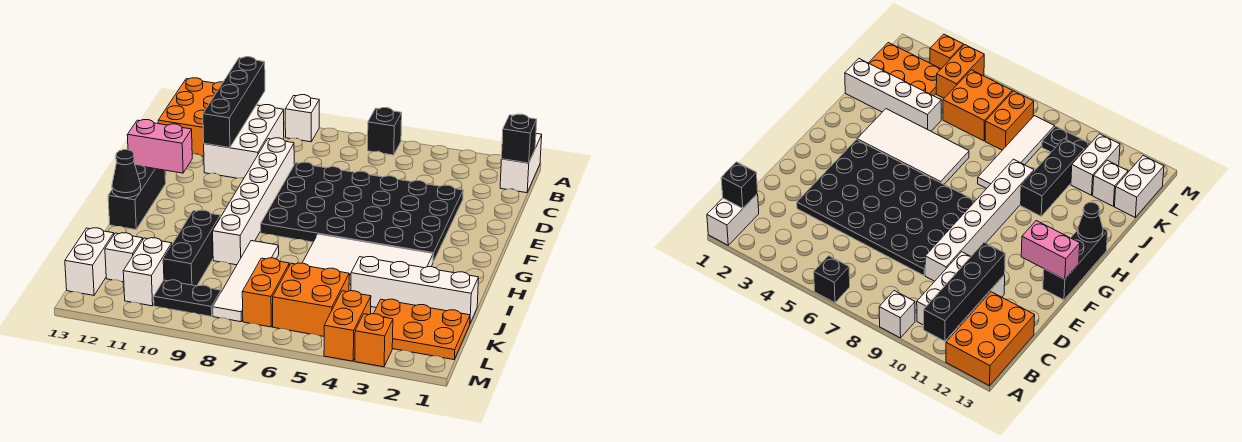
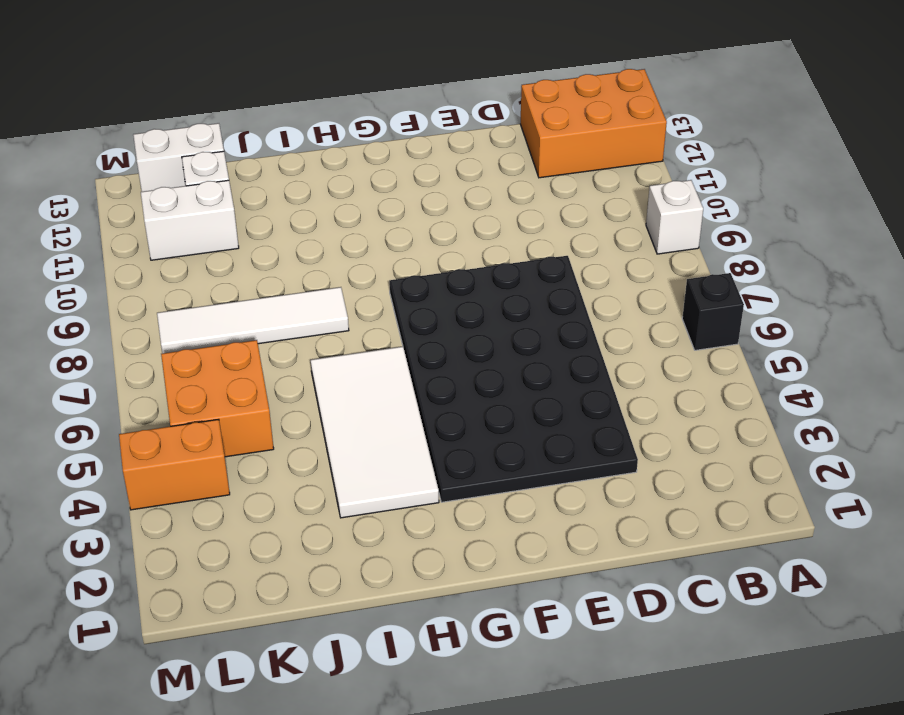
none -> white brick A1:B1 level 1
none -> white brick B10:D11 level 1
none -> white brick D9:I9 level 1

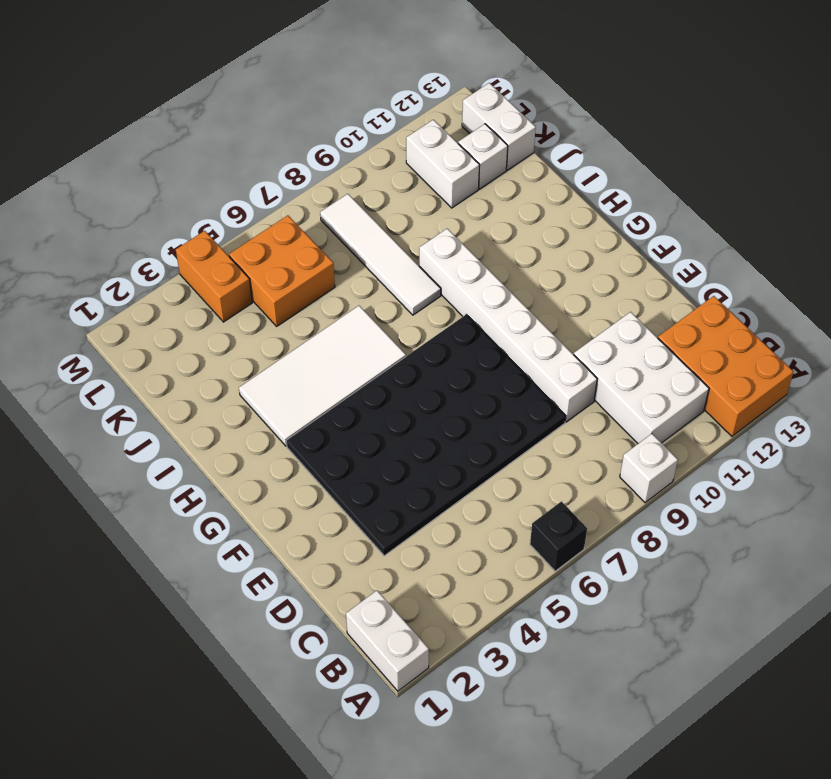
none -> black brick F13:H13 level 1
none -> black brick I10:K10 level 1
none -> white brick J1:J4 level 1

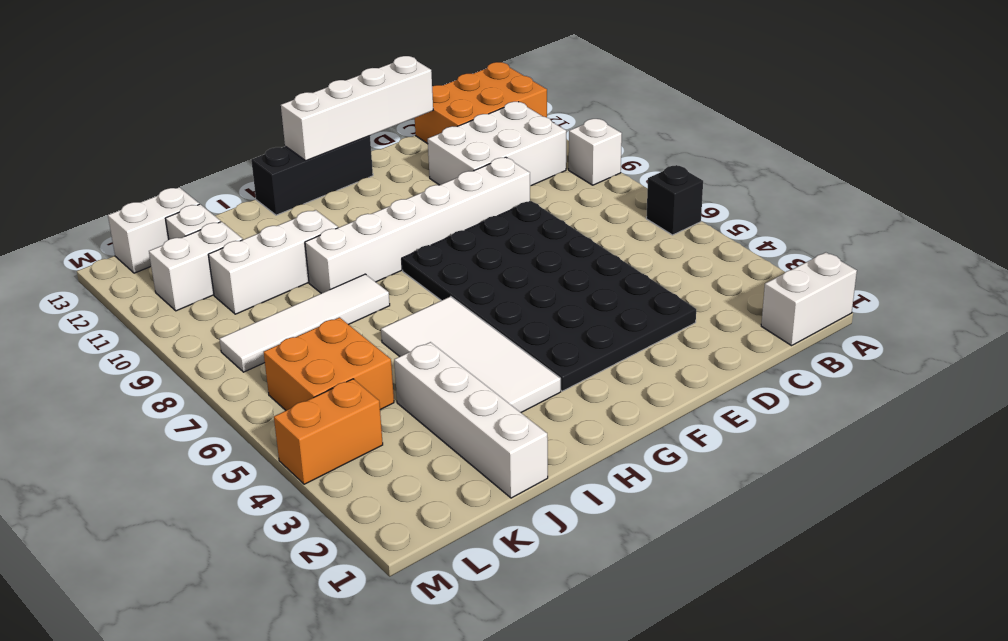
white brick D13:G13 level 2 -> pink brick F12:F13 level 2
white brick I10:K10 level 1 -> black brick I10:K10 level 1
none -> orange plate K1:L3 level 1
none -> orange brick K7:L7 level 1
none -> black plate L9:L10 level 1

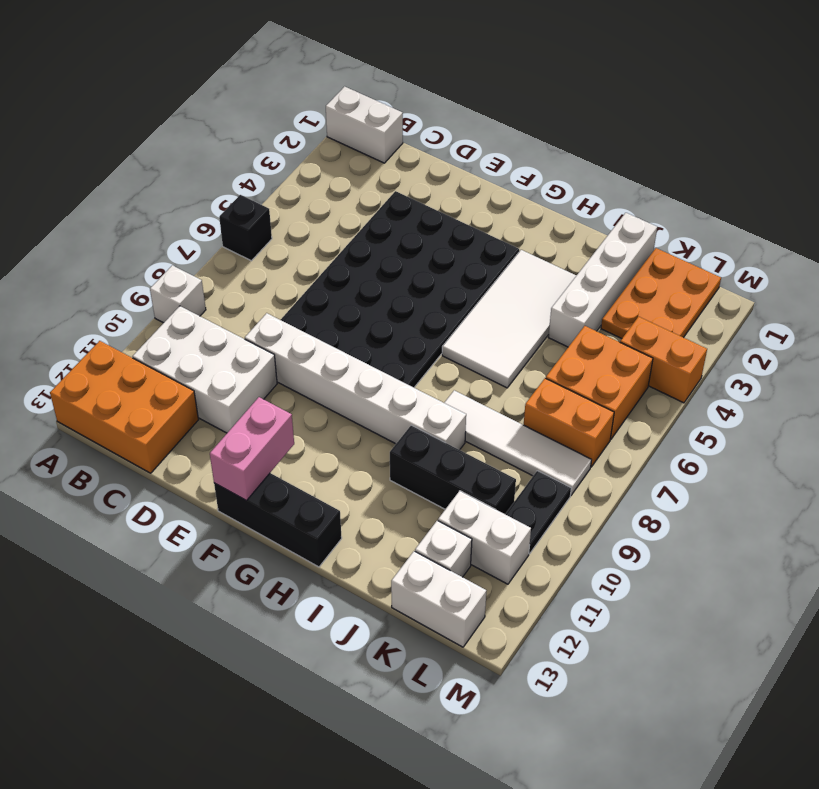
none -> orange brick M3 level 1
none -> black brick A11:D11 level 2
none -> black brick B1 level 2

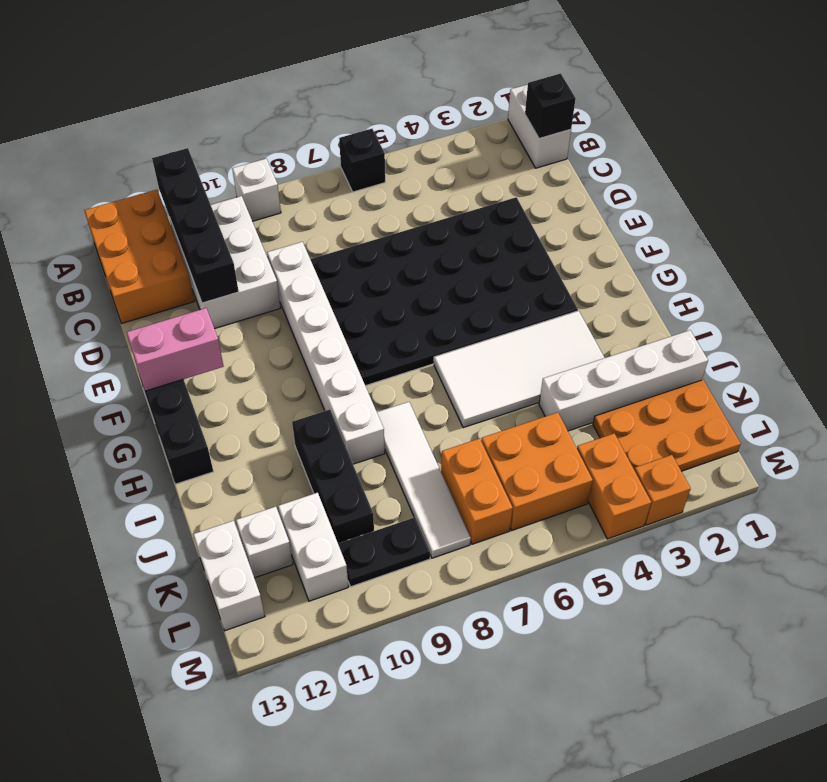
none -> black cone H13 level 2

